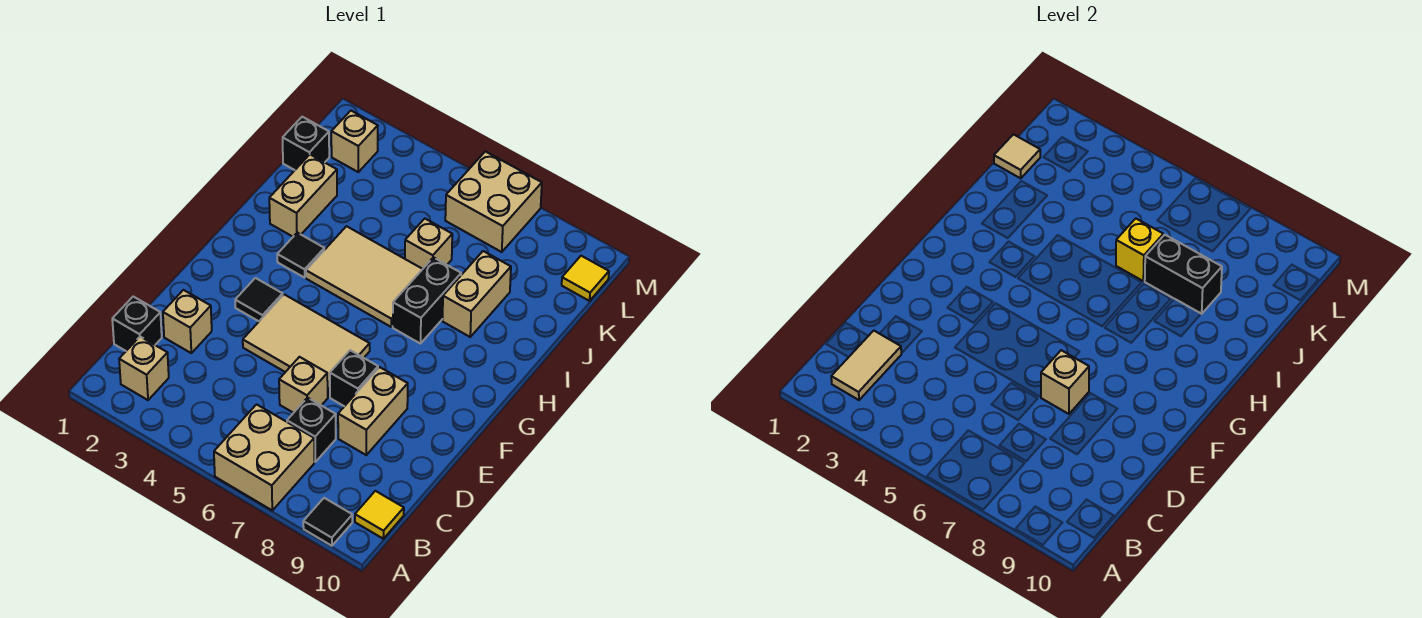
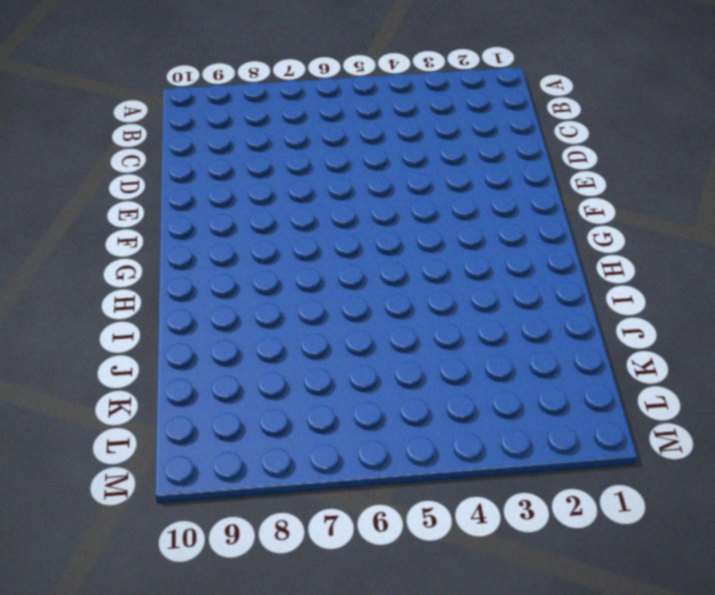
none -> tan brick A6:B7 level 1
none -> black tile A9 level 1
none -> tan brick B2 level 1

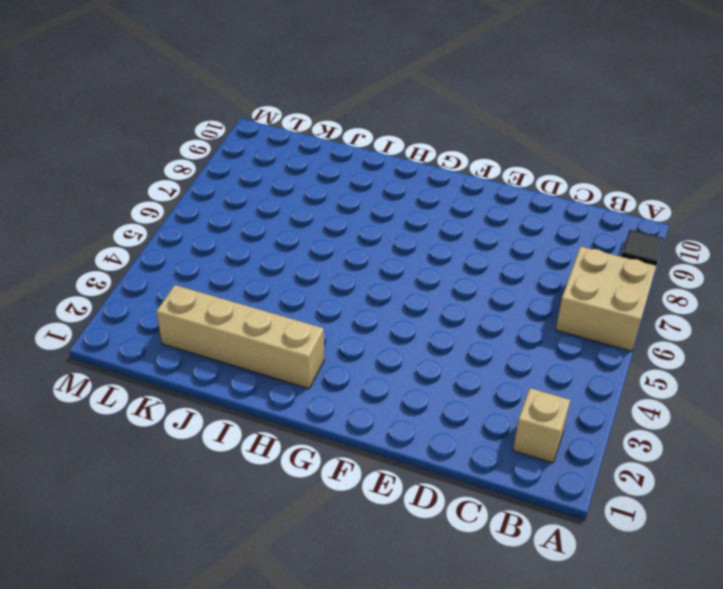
tan brick H2:K2 level 1 -> tan brick I2:J2 level 1
none -> yellow tile B10 level 1
none -> black brick C1 level 1
none -> black brick C7 level 1

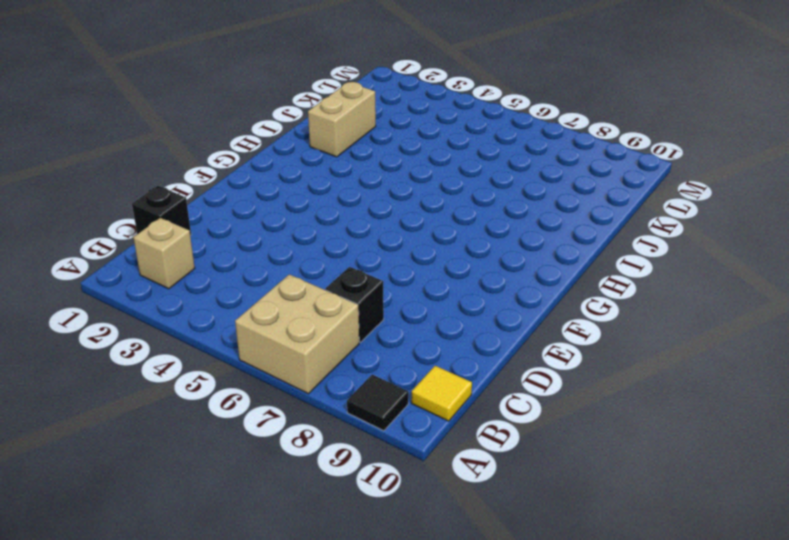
none -> tan brick D2 level 1
none -> tan brick D6 level 1
none -> tan brick D8:E8 level 1

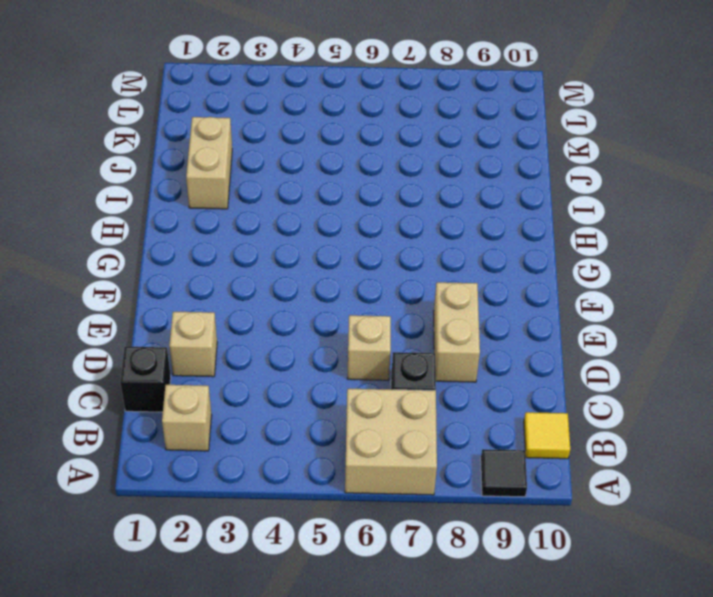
none -> tan tile E4:F6 level 1
none -> black brick E7 level 1
none -> black tile F3 level 1

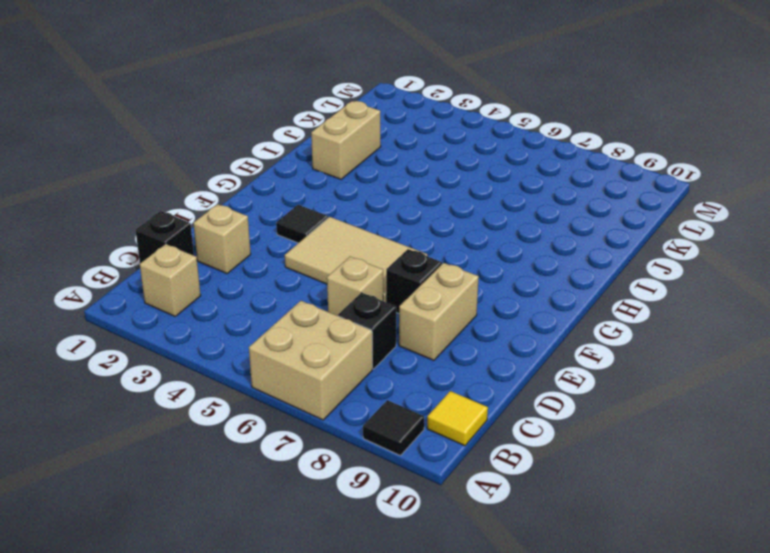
none -> black tile H3 level 1
none -> tan tile H4:I6 level 1
none -> black brick H7:I7 level 1

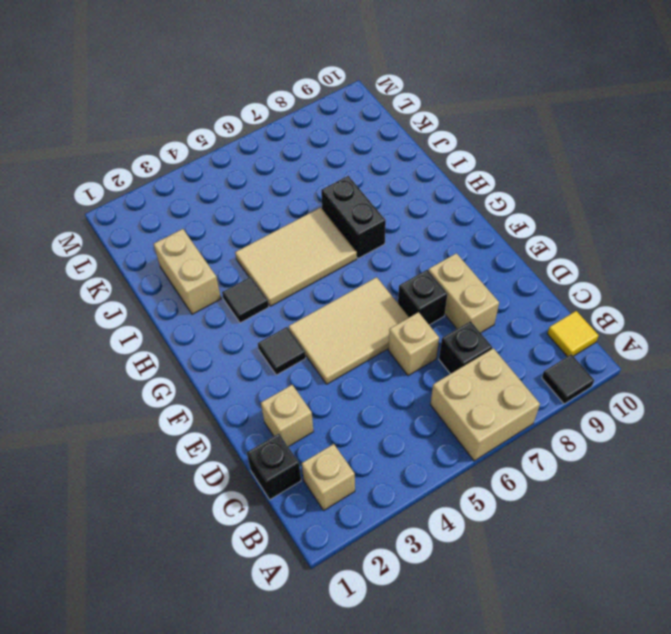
none -> tan brick I8:J8 level 1
none -> tan brick J6 level 1
none -> black brick K1 level 1

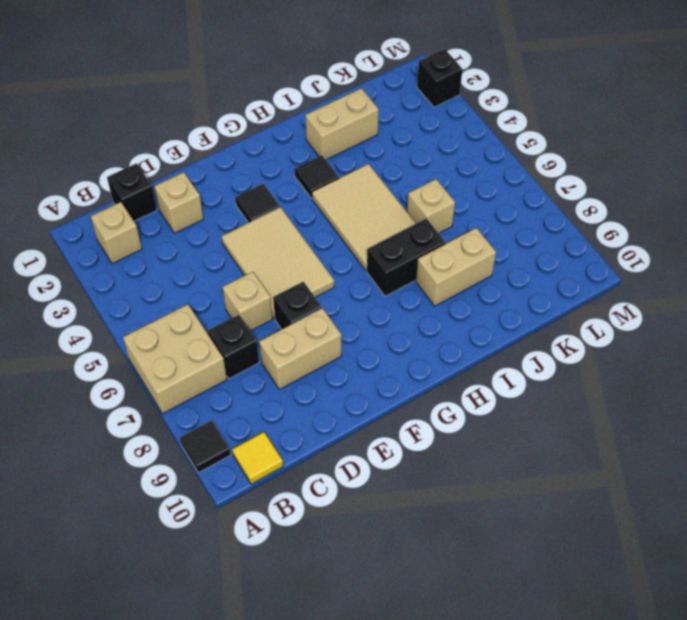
black brick M2 level 1 -> black brick K1 level 1
none -> tan brick L2 level 1
none -> tan brick L6:M7 level 1
none -> yellow tile L10 level 1

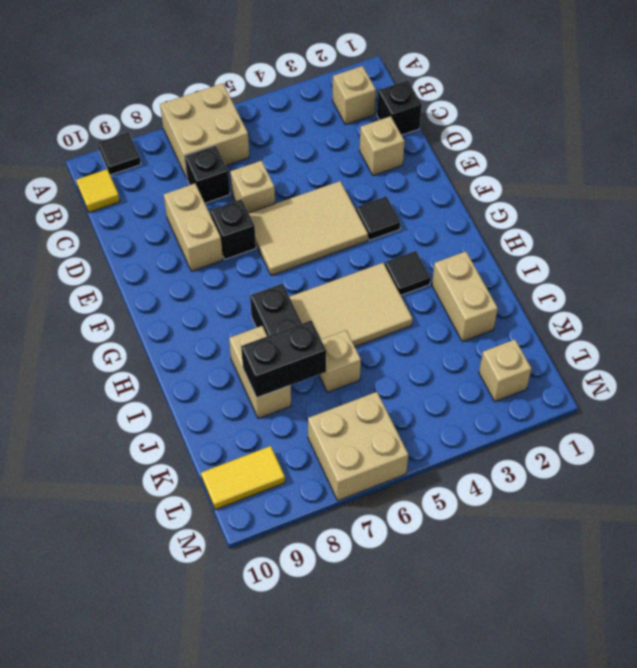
yellow tile L9:L10 level 1 -> yellow tile L10 level 1
none -> black brick K1 level 1
none -> tan tile B2:C2 level 2
none -> tan brick E7 level 2

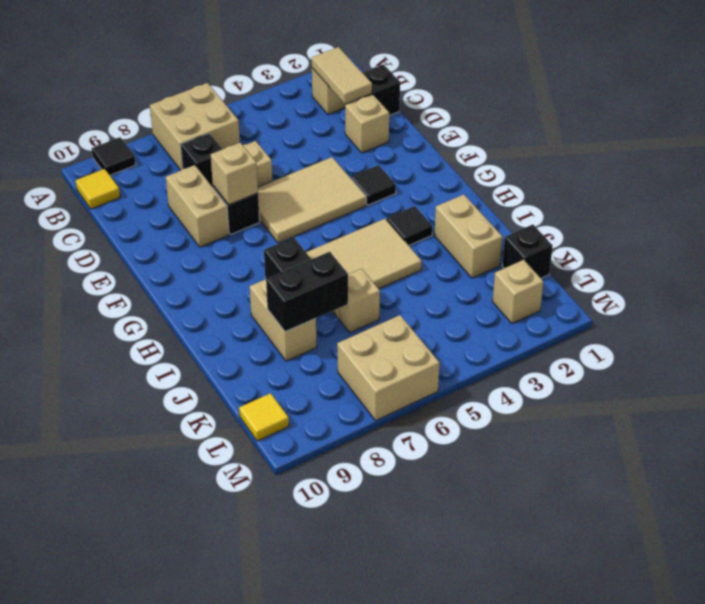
none -> yellow brick J6 level 2
none -> tan tile K1 level 2

